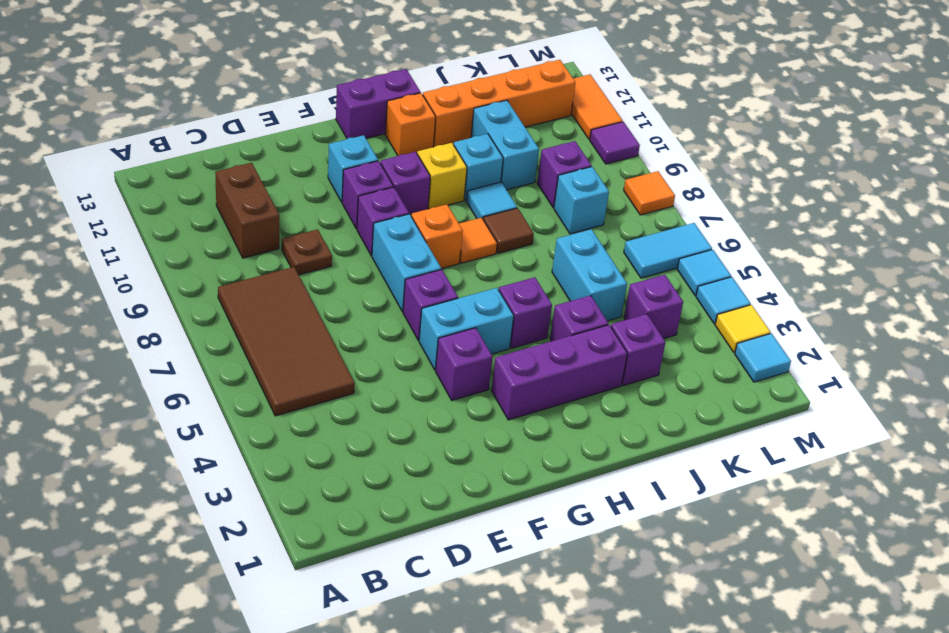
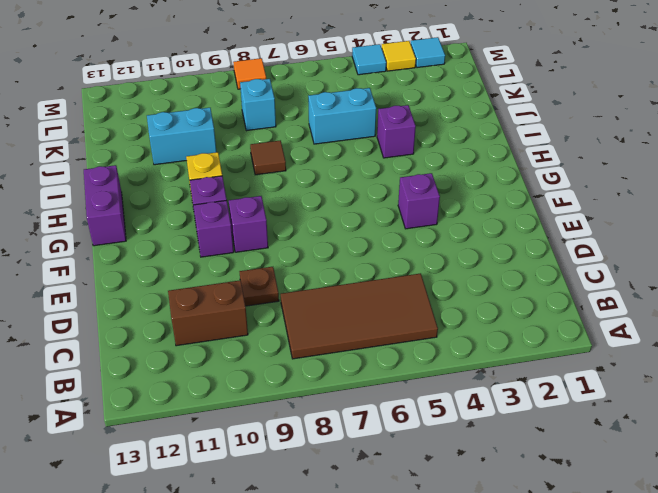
none -> cyan brick F5:G5 level 1
none -> purple brick F6 level 1
none -> cyan brick F7:F8 level 1
none -> cyan brick F11 level 1

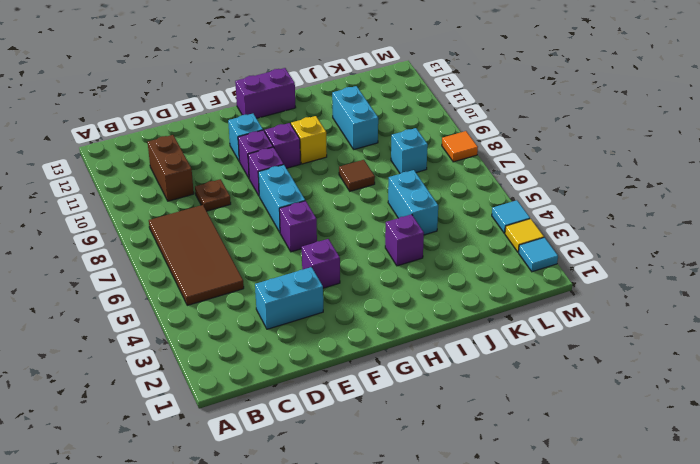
cyan brick D3:E3 level 1 -> cyan brick F5:G5 level 1
none -> purple brick G3:I3 level 1
none -> orange brick G8 level 1
none -> purple brick H5 level 1
none -> orange tile H8 level 1

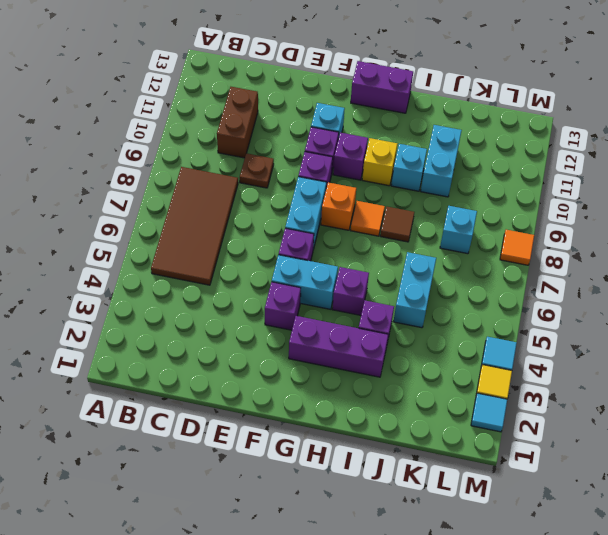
none -> orange brick H12 level 1
none -> cyan tile I9 level 1
none -> orange brick I12:L12 level 1
none -> purple brick J3 level 1

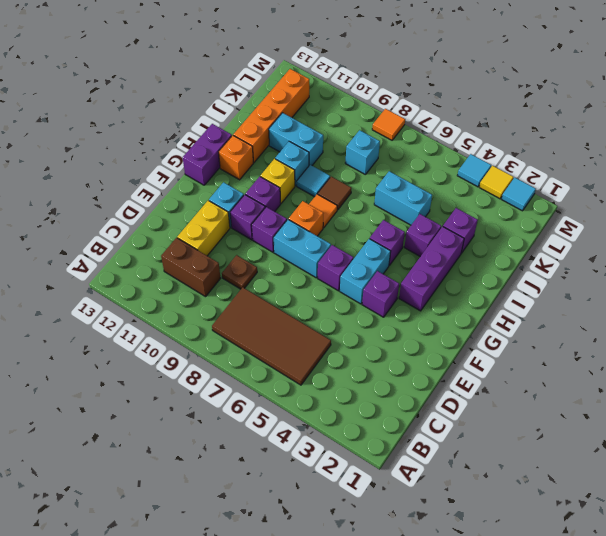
yellow brick D11:E11 level 1 -> none
none -> purple brick K4 level 1
none -> purple brick K9 level 1
none -> cyan tile L6:M6 level 1
none -> cyan tile M5 level 1

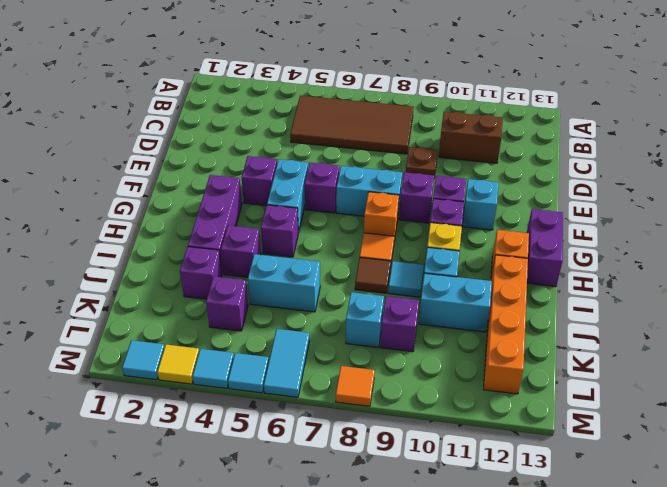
none -> purple tile M10 level 1
none -> orange tile M11:M12 level 1

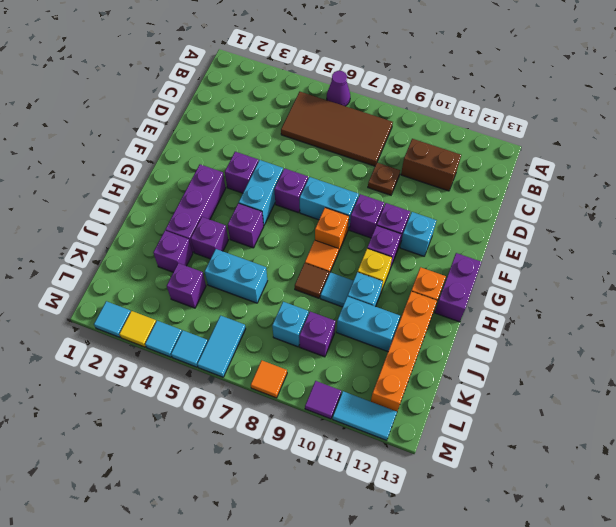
purple cone A6 level 1 -> none
cyan tile M11:M12 level 1 -> orange tile M11:M12 level 1

